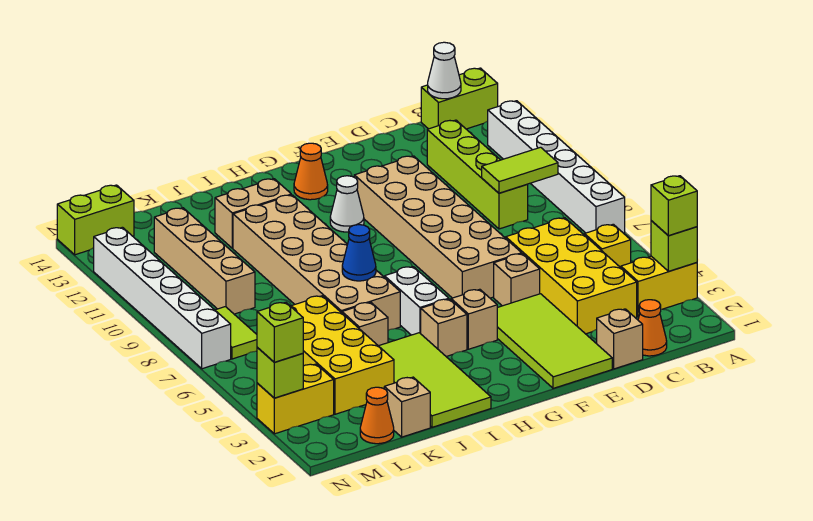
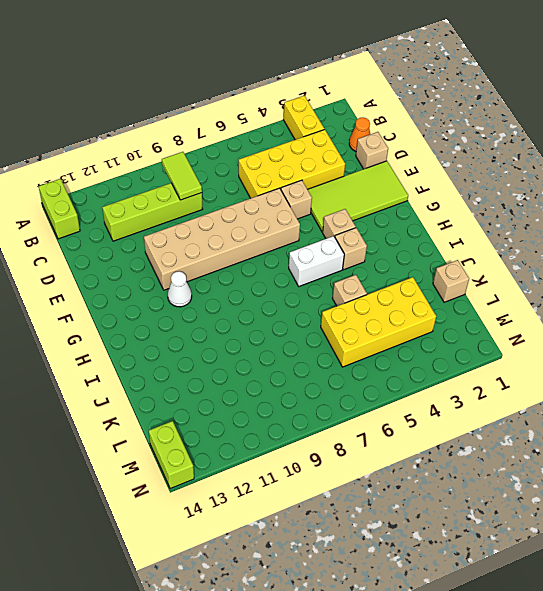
none -> white brick A7:A12 level 1
none -> yellow brick B5 level 1
none -> orange cone G13 level 1
none -> lime tile I1:J4 level 1

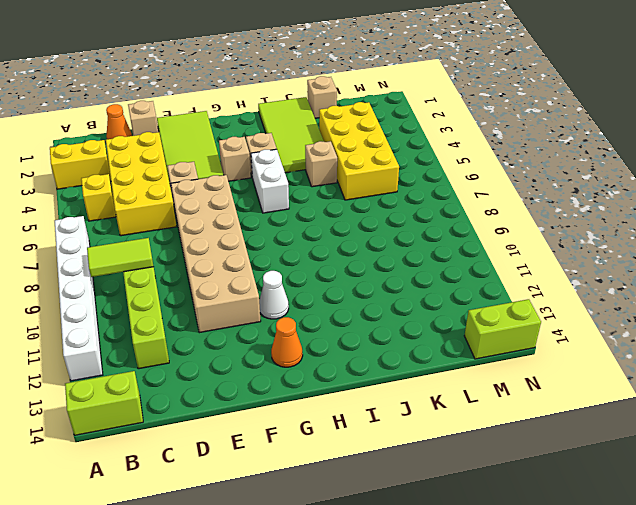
none -> tan brick I6:J11 level 1
none -> tan brick I12:J12 level 1
none -> orange cone L1 level 1
none -> tan brick L9:L12 level 1

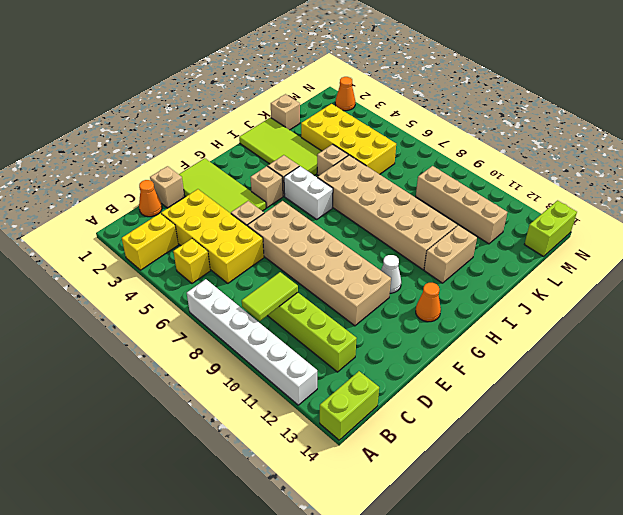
orange cone N2 level 1 -> orange cone L1 level 1
none -> yellow brick M3:N3 level 1
none -> lime tile M7:M8 level 1
none -> white brick N7:N12 level 1
none -> lime brick A3 level 2

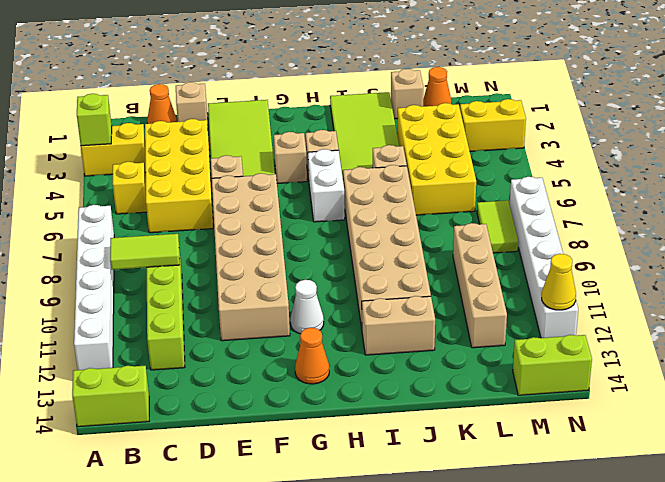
yellow cone N12 level 2 -> none
none -> white cone B14 level 2
none -> blue cone I7 level 2
none -> lime brick N3 level 2
none -> lime brick A3 level 3

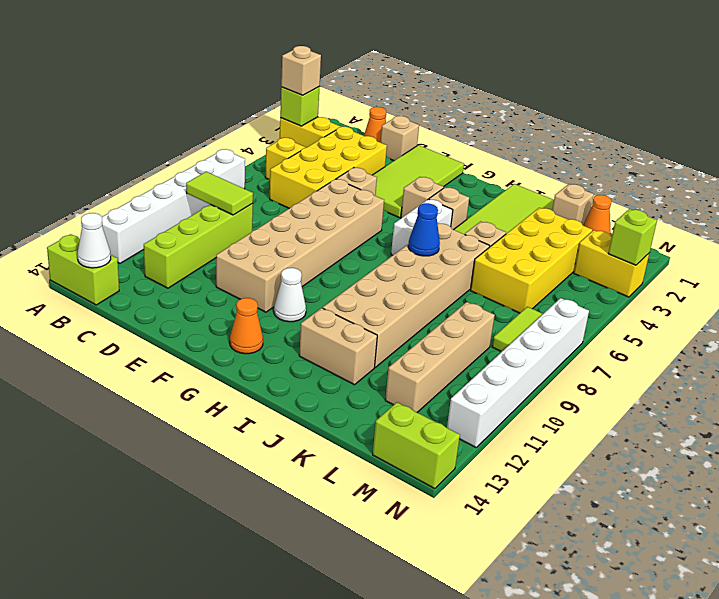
tan brick A3 level 3 -> lime brick A3 level 3
none -> lime brick N3 level 3

